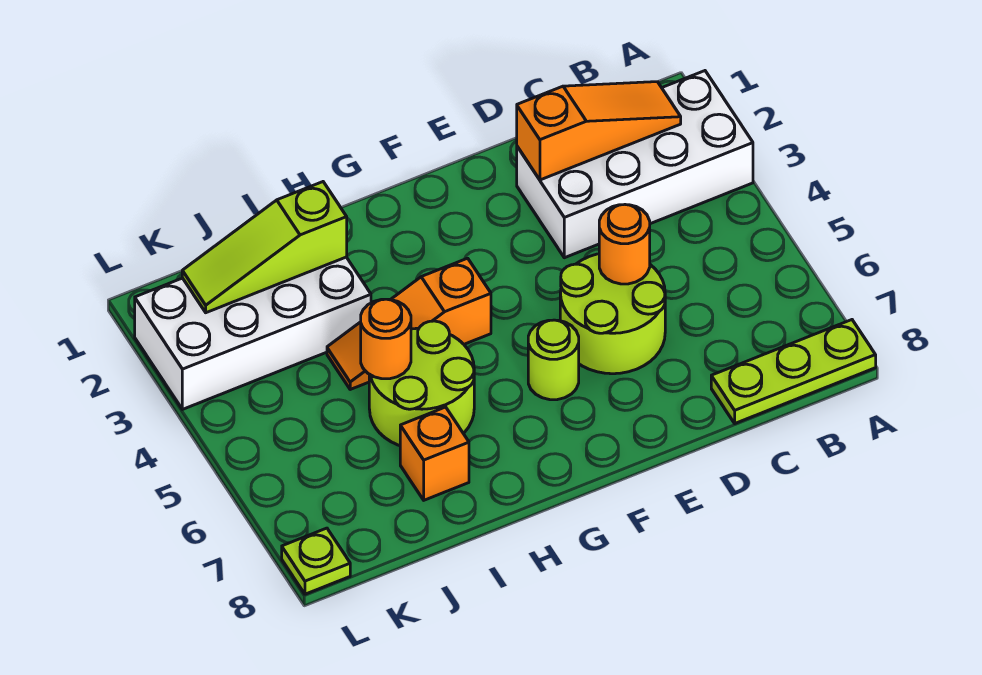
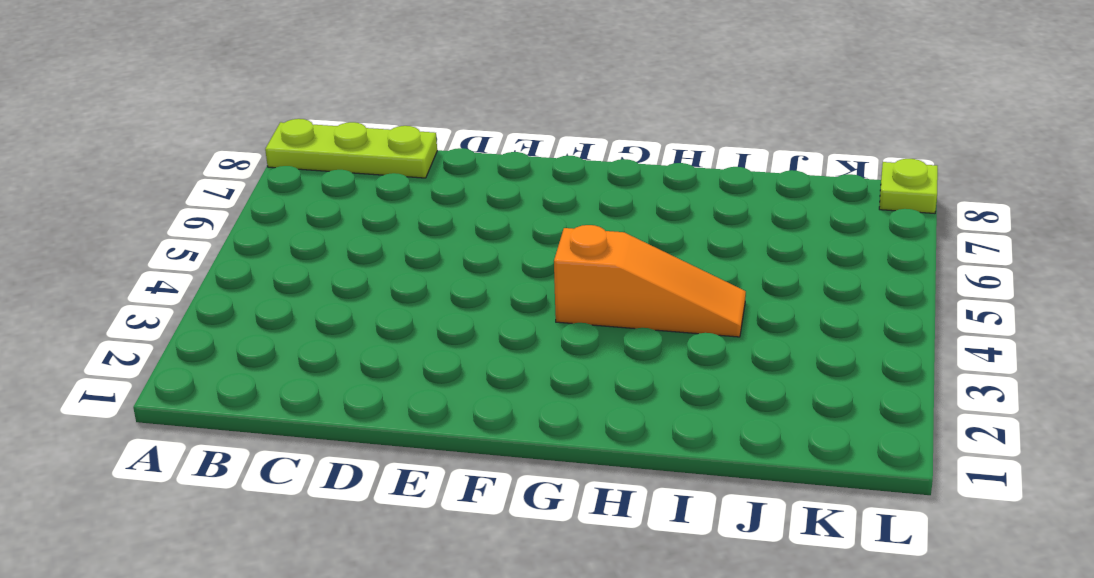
none -> white brick A2:D3 level 1
none -> lime round brick D5:E6 level 1
none -> lime round brick F6 level 1

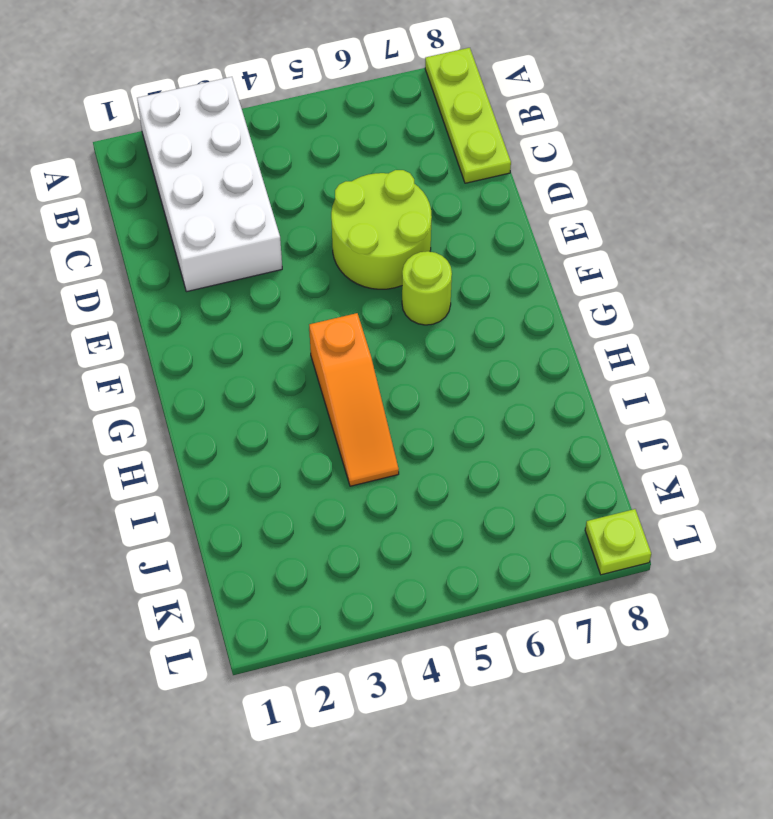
none -> lime round brick H5:I6 level 1
none -> white brick I2:L3 level 1
none -> orange brick I7 level 1

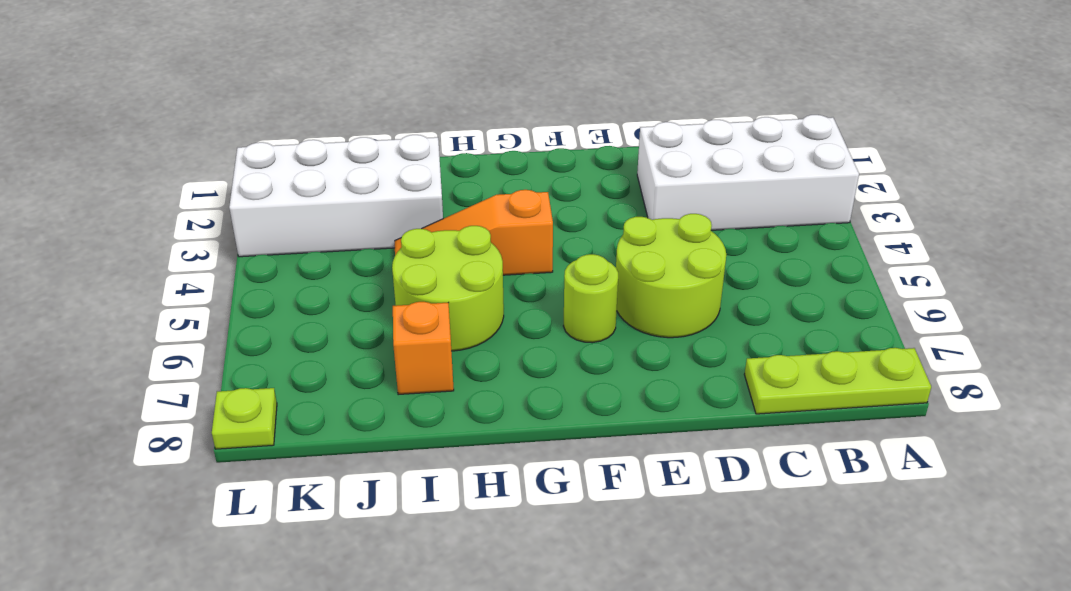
none -> orange slope B2:D2 level 2 top D
none -> orange round brick D5 level 2
none -> lime slope I2:K2 level 2 top I

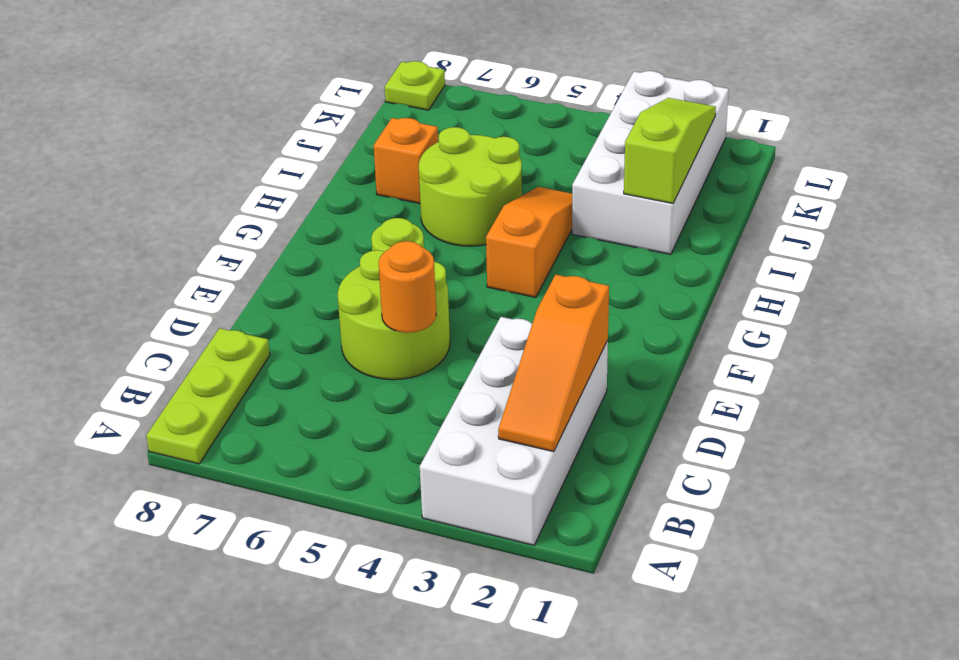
none -> orange round brick I5 level 2

